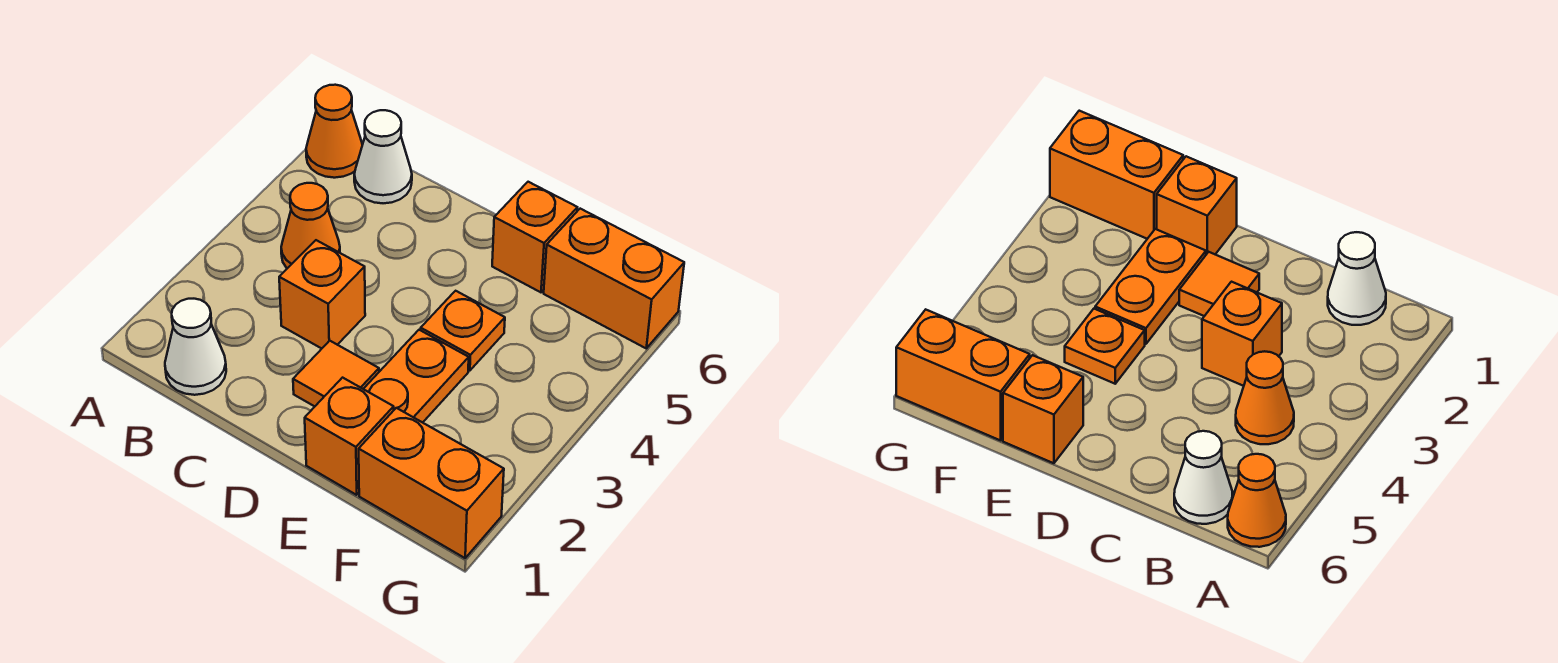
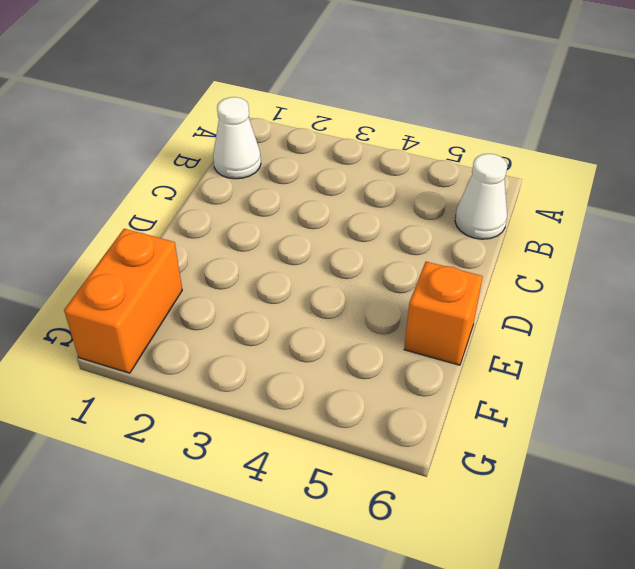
none -> orange cone A6 level 1
none -> orange cone B4 level 1
none -> orange brick C3 level 1

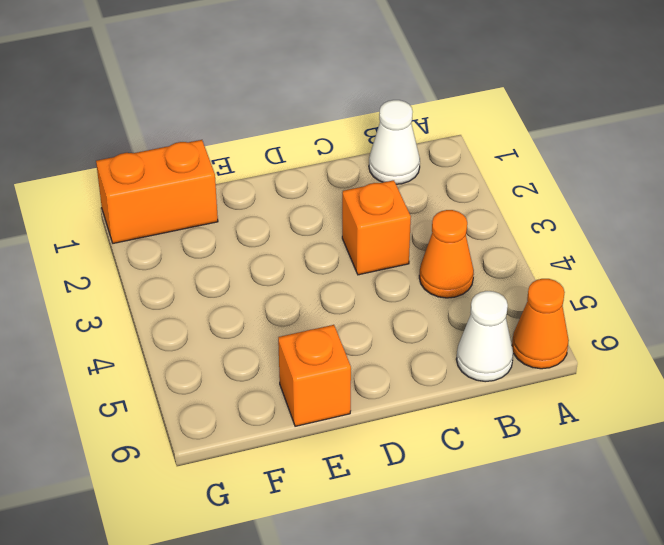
none -> orange tile D2 level 1
none -> orange brick E1 level 1
none -> orange plate E2:E3 level 1

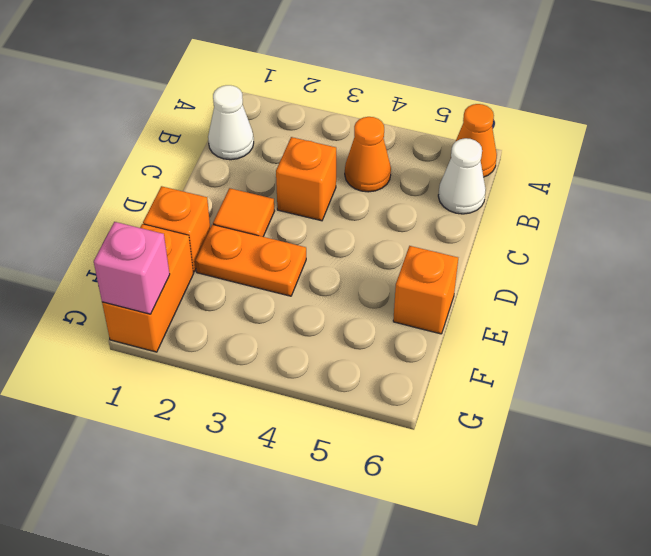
pink brick G1 level 2 -> none
none -> orange plate E4 level 1
none -> orange brick F6:G6 level 1

